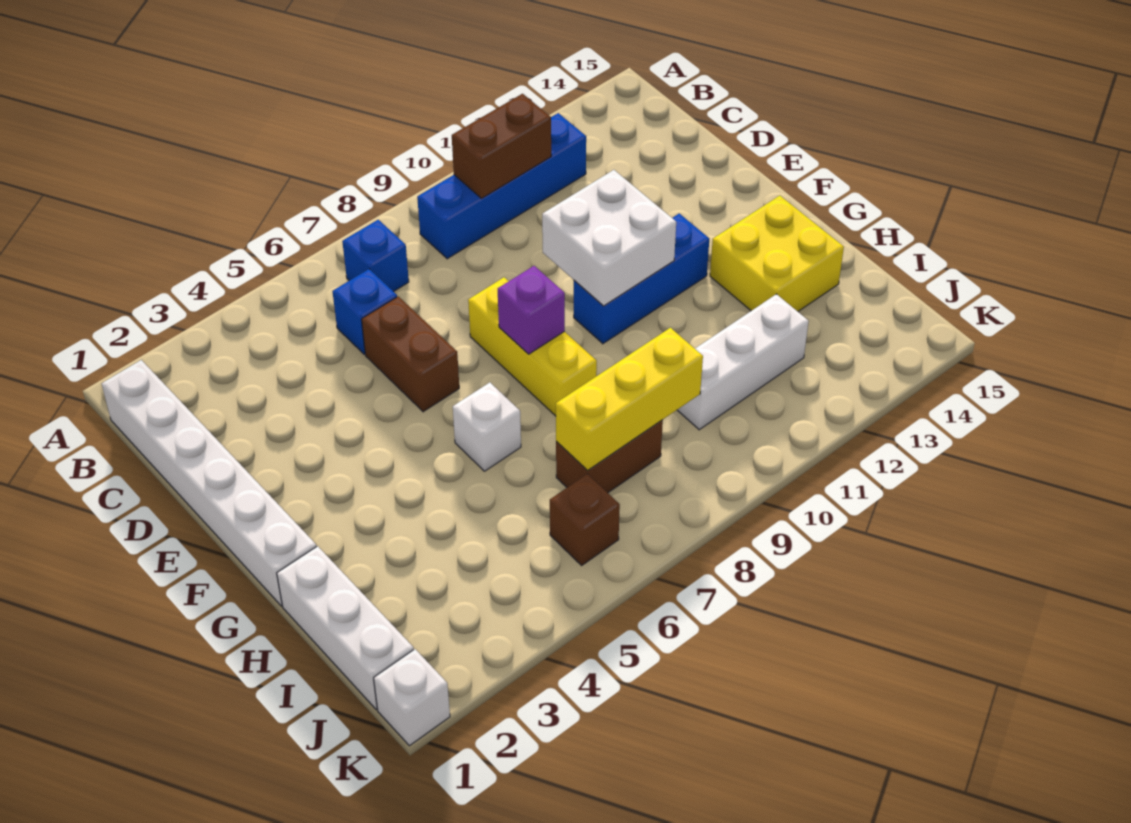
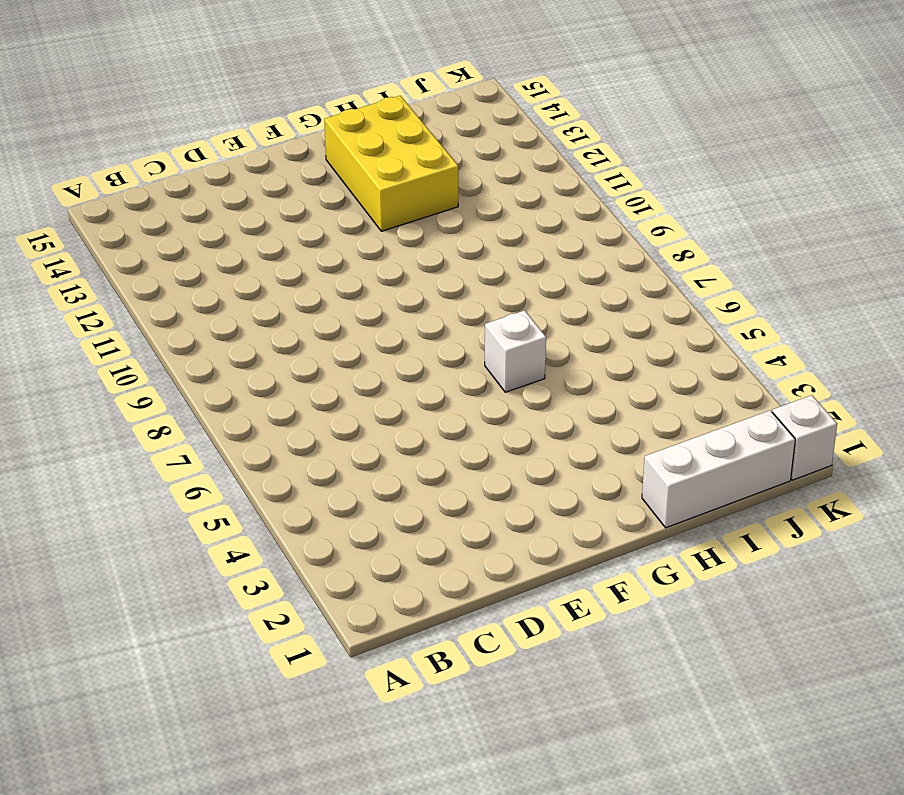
yellow brick G12:H14 level 1 -> yellow brick G13:H14 level 1
none -> white brick B1:G1 level 1
none -> blue brick B7 level 1
none -> blue brick B9:B12 level 1

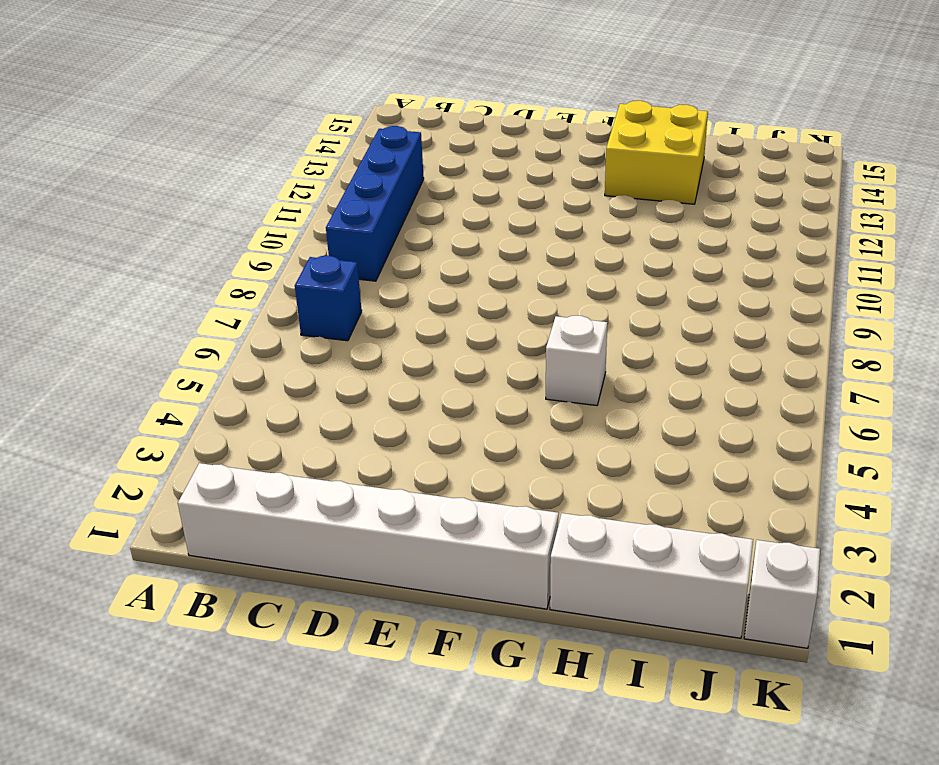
none -> blue brick C6 level 1
none -> brown brick D6:E6 level 1
none -> yellow brick E8:G8 level 1

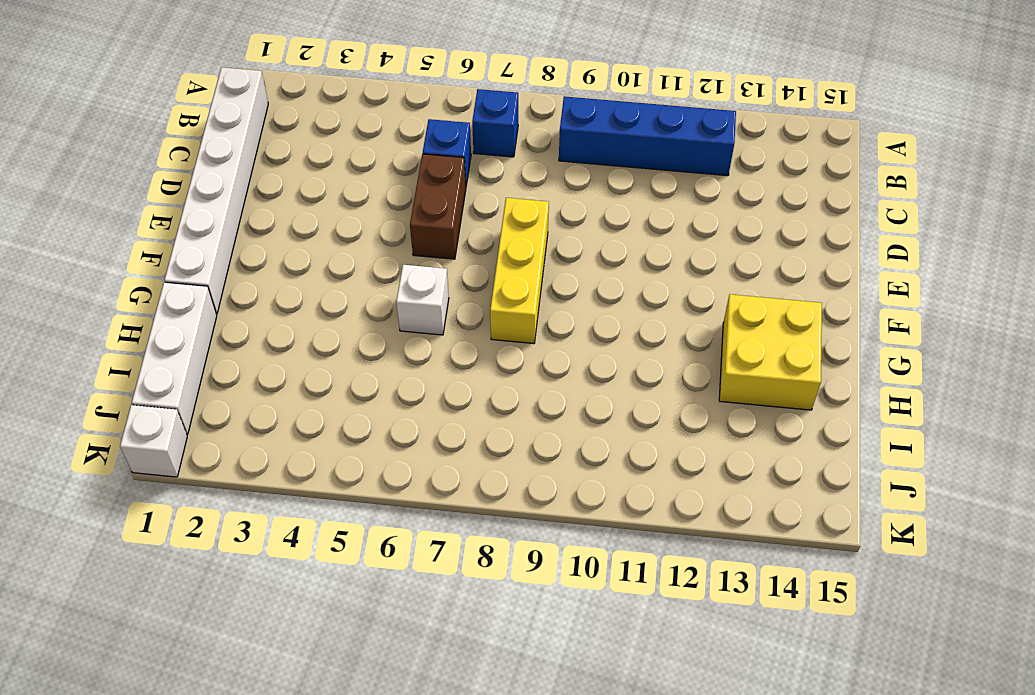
none -> blue brick F10:F12 level 1
none -> brown brick I7:I8 level 1
none -> white brick I10:I12 level 1

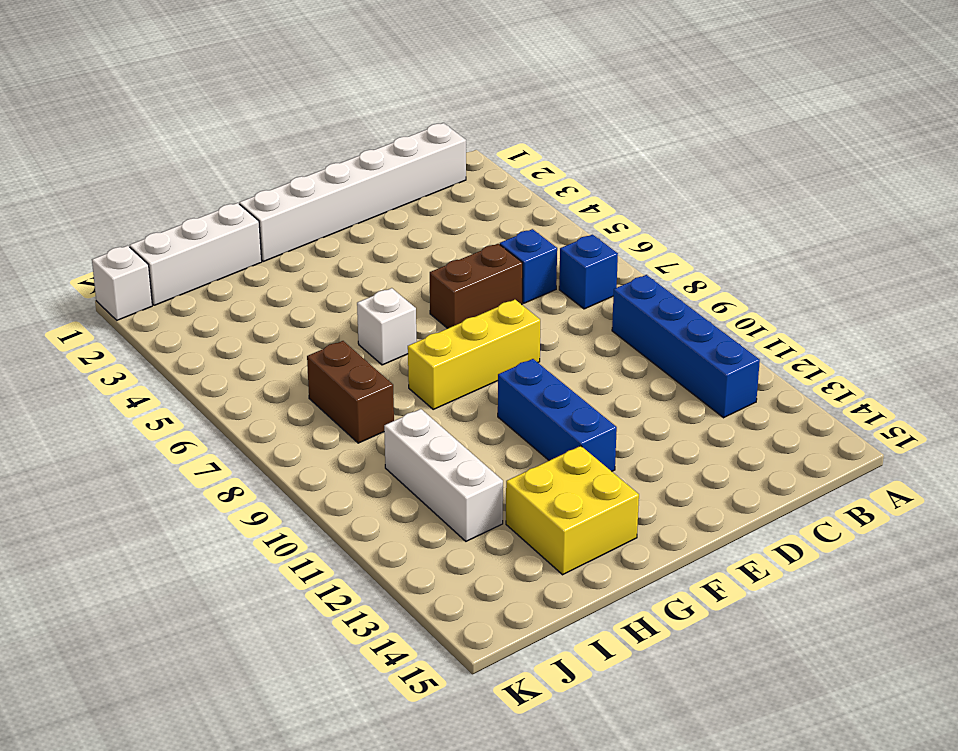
none -> brown brick J6 level 1
none -> brown brick B10:B11 level 2
none -> white brick E10:F11 level 2

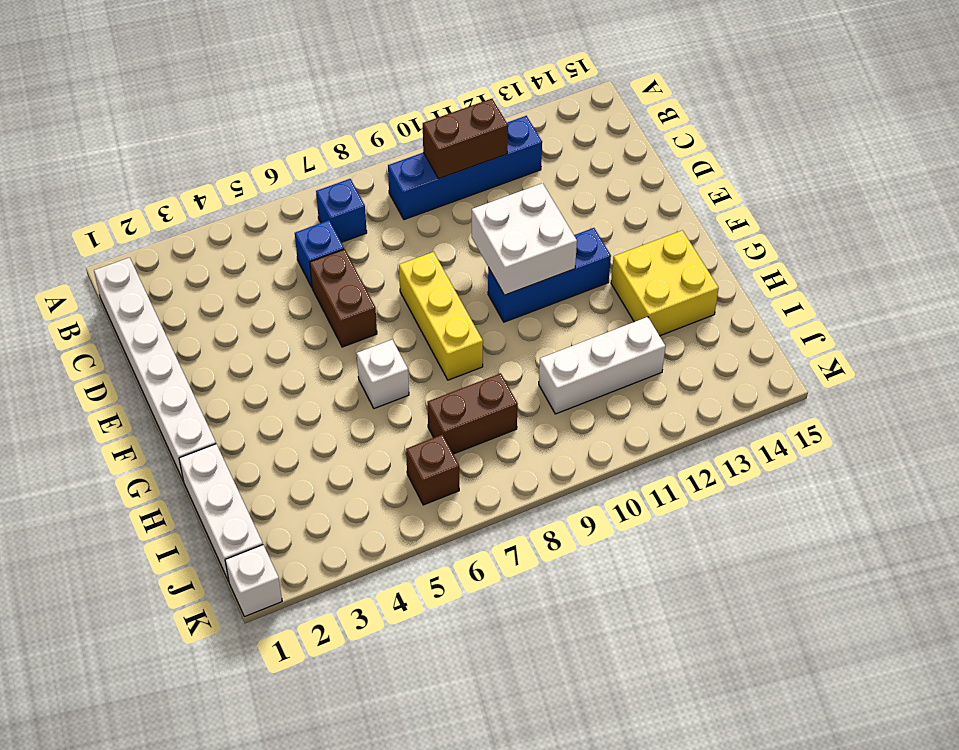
none -> purple brick F8 level 2
none -> yellow brick I7:I9 level 2

